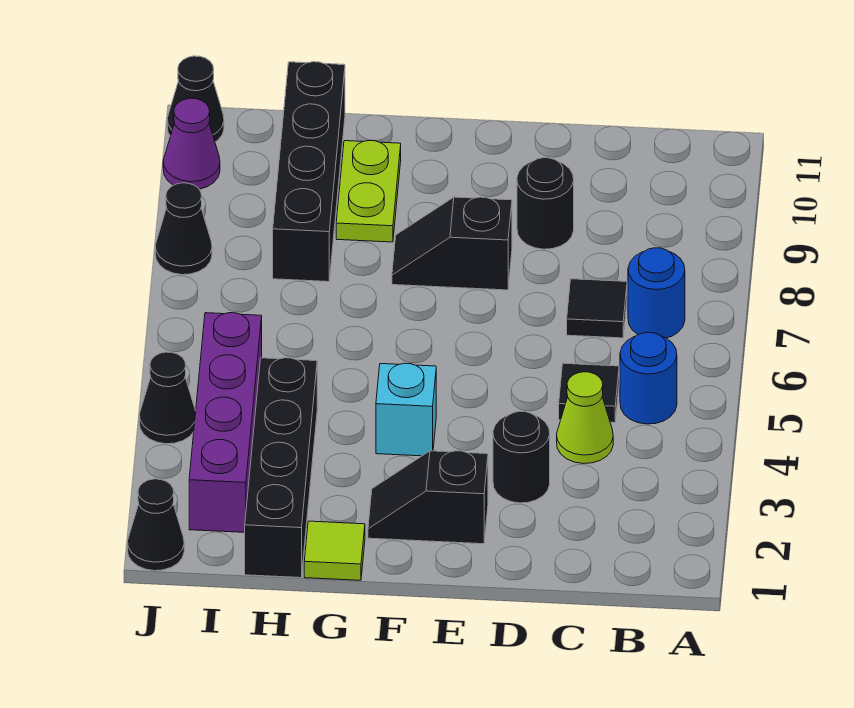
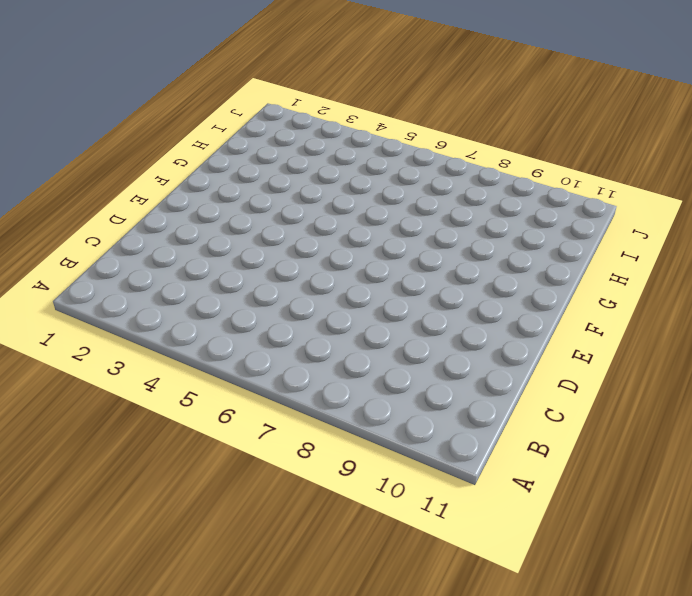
none -> blue round brick B5 level 1
none -> blue round brick B7 level 1
none -> lime cone C4 level 1

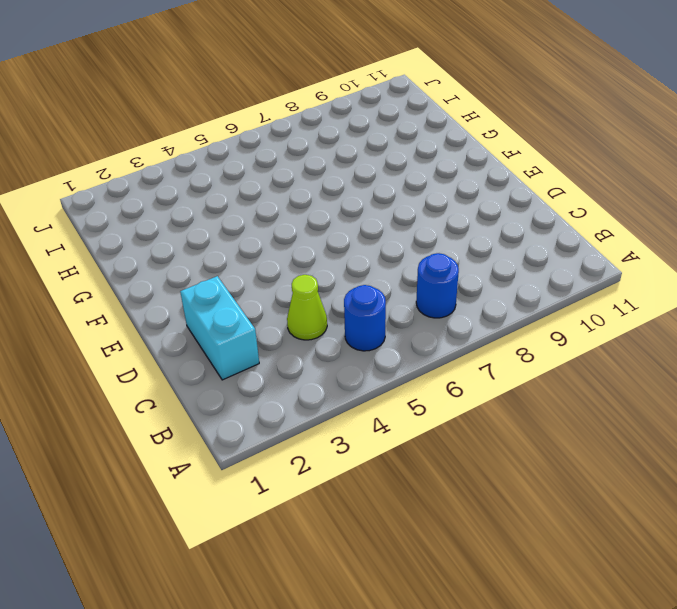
cyan brick C2:D2 level 1 -> none
none -> black tile C5 level 1
none -> black tile C7 level 1
none -> black round brick D3 level 1

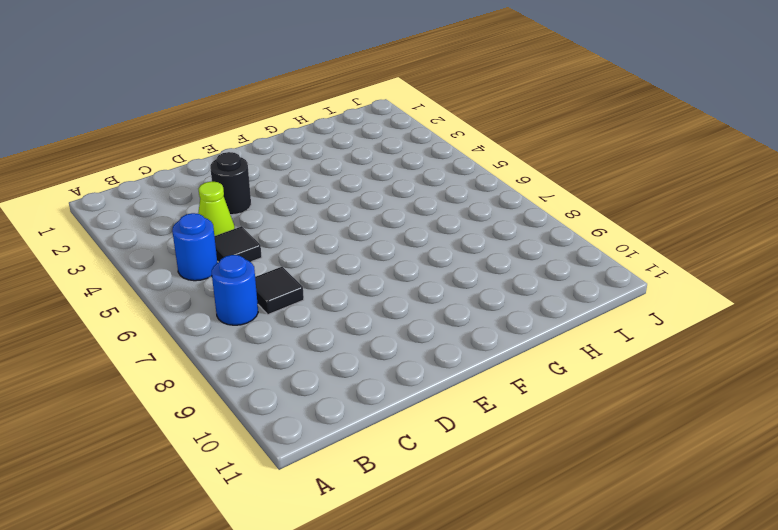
none -> black round brick D9 level 1
none -> black slope E2:F2 level 1 top E
none -> black slope E8:F8 level 1 top E

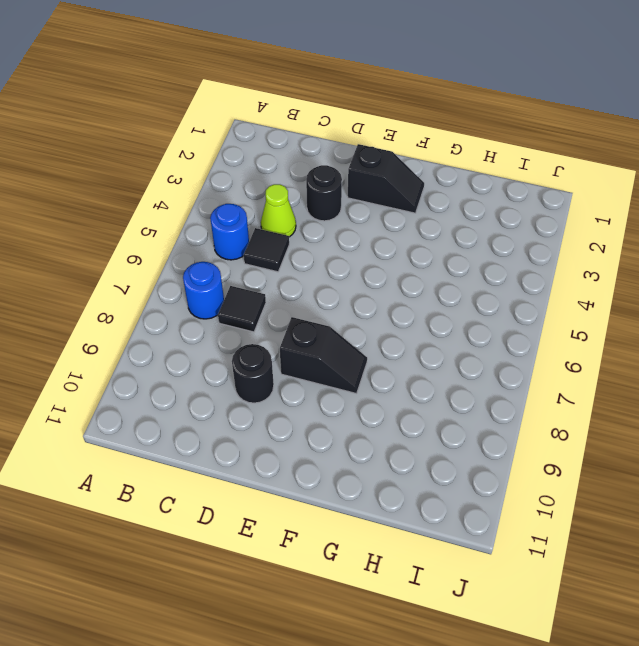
none -> cyan brick F4 level 1
none -> lime tile G1 level 1
none -> lime plate G9:G10 level 1

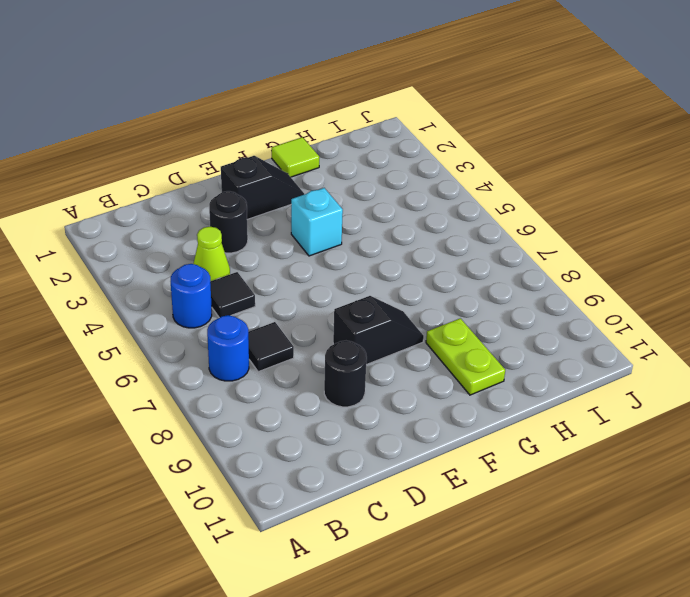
none -> black brick H1:H4 level 1
none -> black brick H8:H11 level 1
none -> purple brick I2:I5 level 1

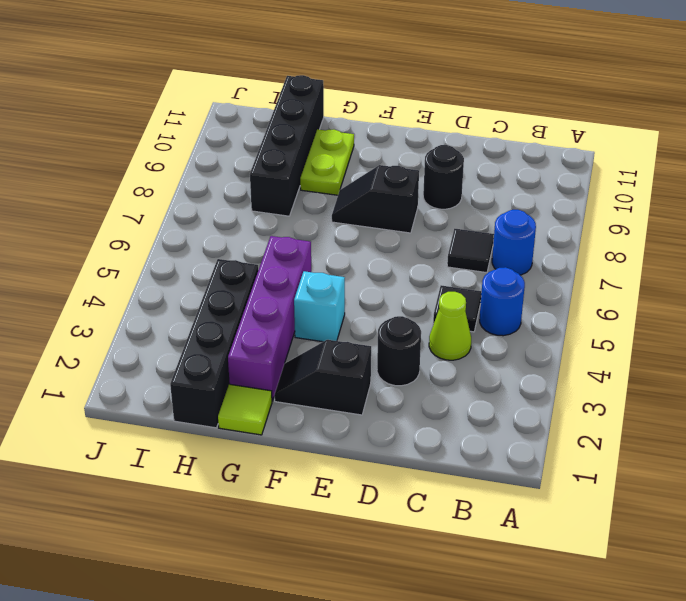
purple brick G2:G5 level 1 -> purple brick I2:I5 level 1
none -> black cone J1 level 1
none -> black cone J4 level 1
none -> black cone J8 level 1

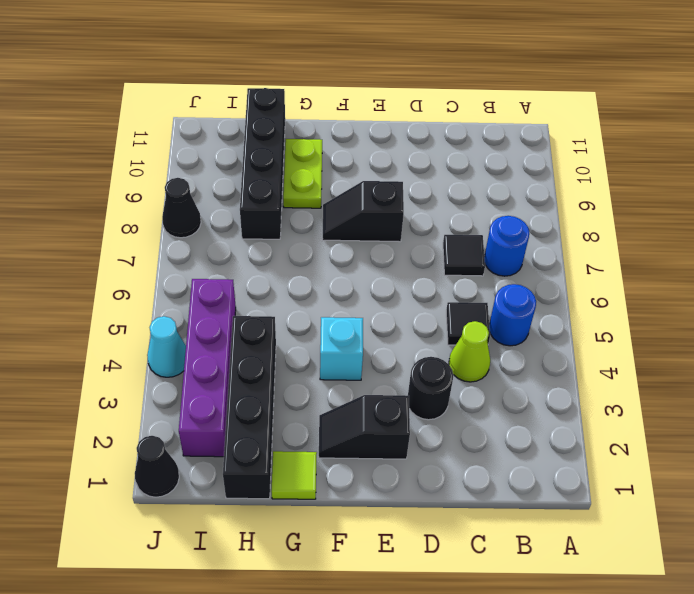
cyan cone J4 level 1 -> black cone J4 level 1
none -> black round brick D9 level 1
none -> purple cone J10 level 1
none -> black cone J11 level 1

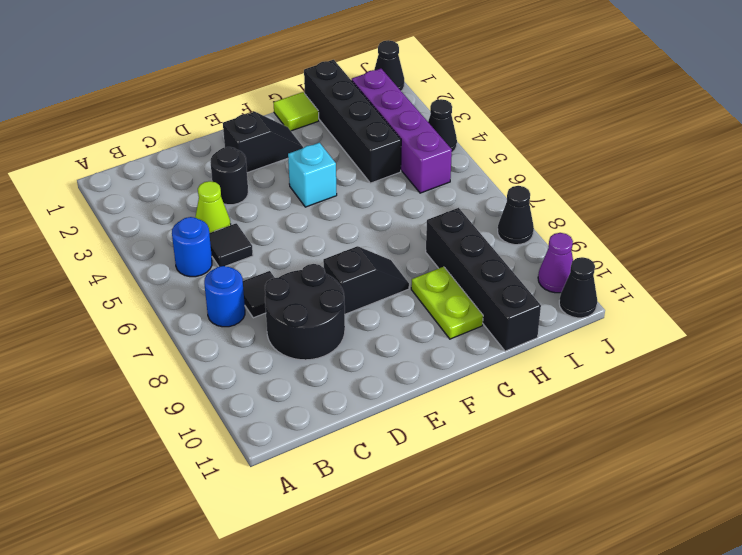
black round brick C8:D9 level 1 -> black round brick D9 level 1

